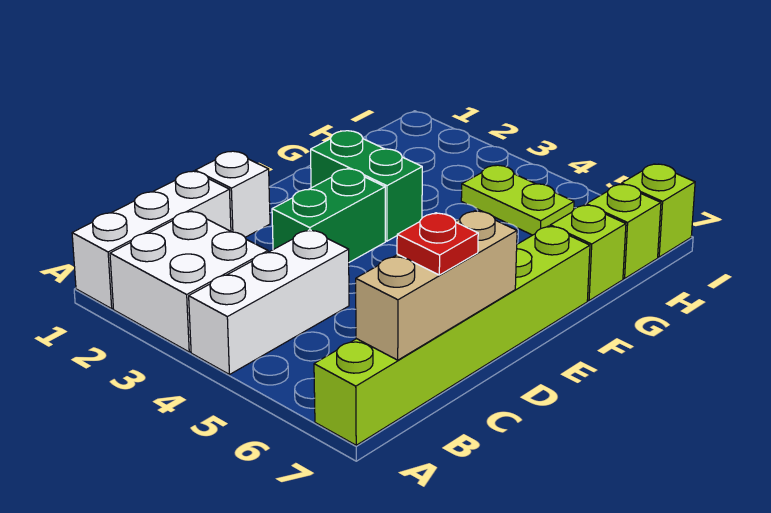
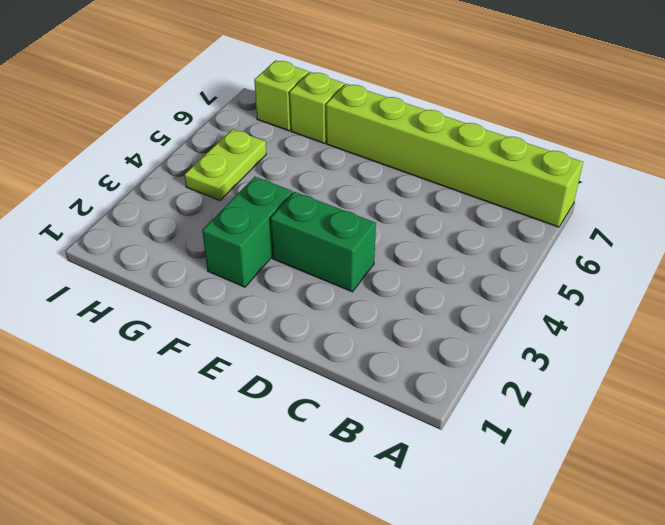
none -> white brick A1:C1 level 1
none -> white brick A2:B3 level 1
none -> white brick A4:C4 level 1

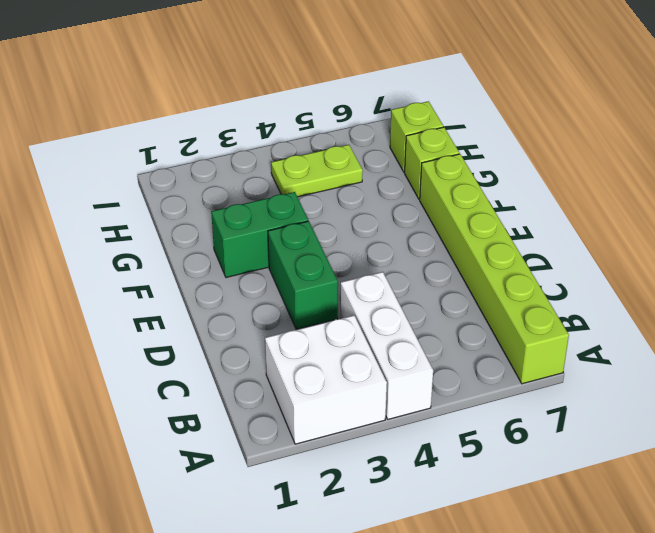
none -> white brick A1:C1 level 1
none -> white brick D1 level 1
none -> lime brick I7 level 1

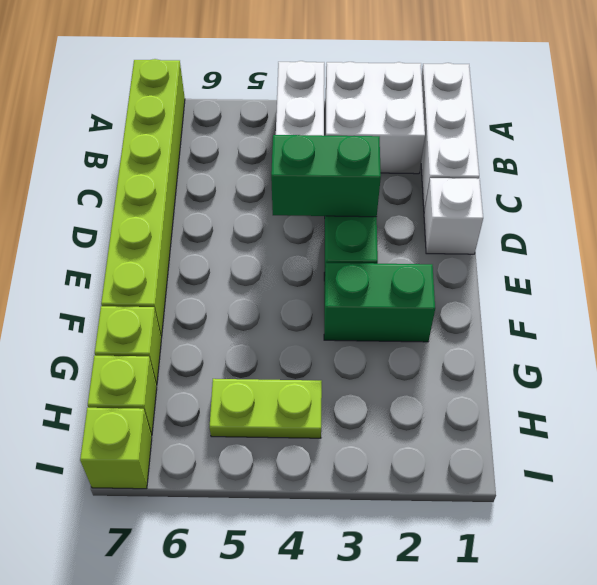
green brick D3:D4 level 2 -> none
none -> tan brick B7:D7 level 2
none -> red plate C7 level 3

